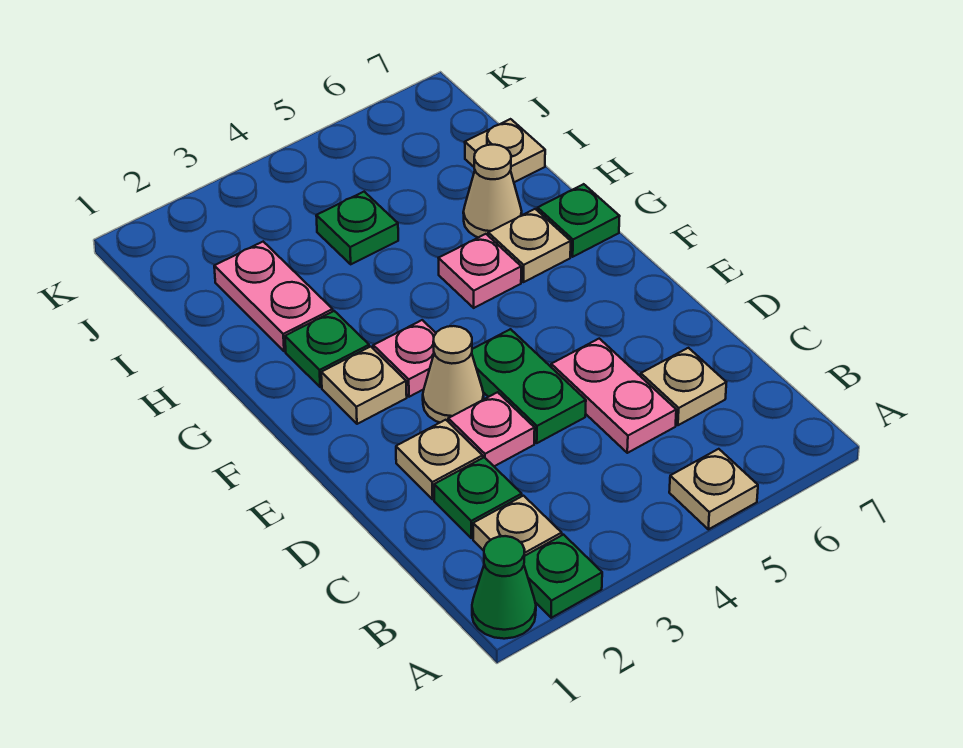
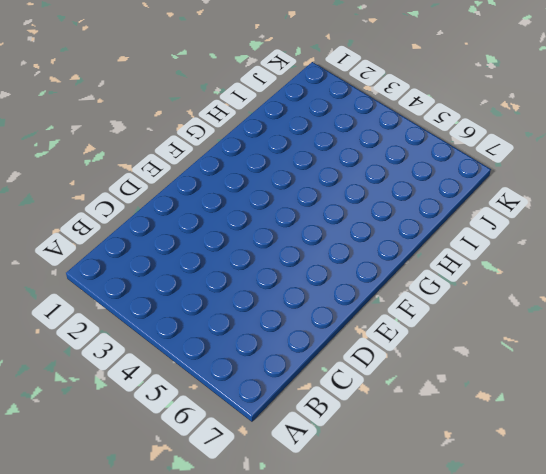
none -> green cone A1 level 1
none -> green plate A2 level 1
none -> tan plate A5 level 1

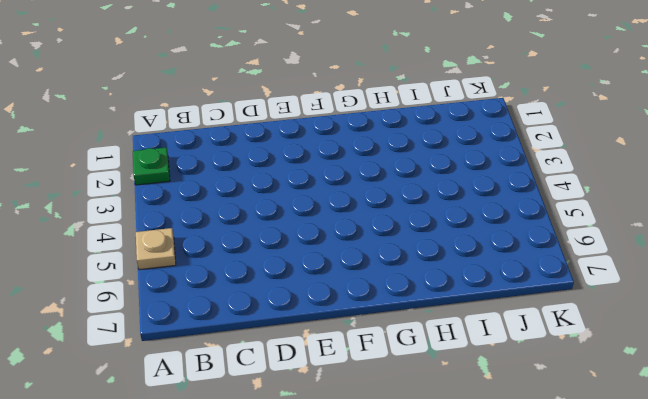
none -> green cone A1 level 1
none -> tan plate B2 level 1
none -> green plate C2 level 1

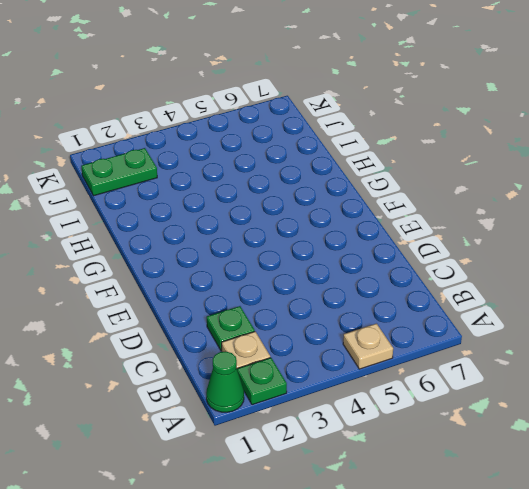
green plate J1:J2 level 1 -> green plate D4:E4 level 1
none -> pink plate C5:D5 level 1
none -> tan plate C6 level 1
none -> tan plate D2 level 1

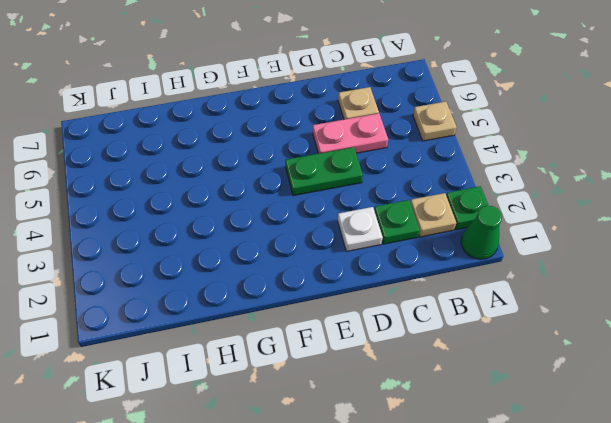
white plate D2 level 1 -> tan plate D2 level 1
none -> pink plate D3 level 1
none -> tan cone E3 level 1
none -> tan plate F2 level 1

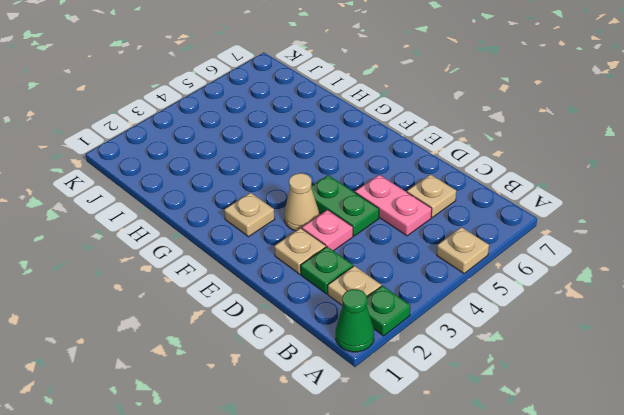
none -> pink plate F3 level 1
none -> green plate G2 level 1
none -> pink plate G5 level 1

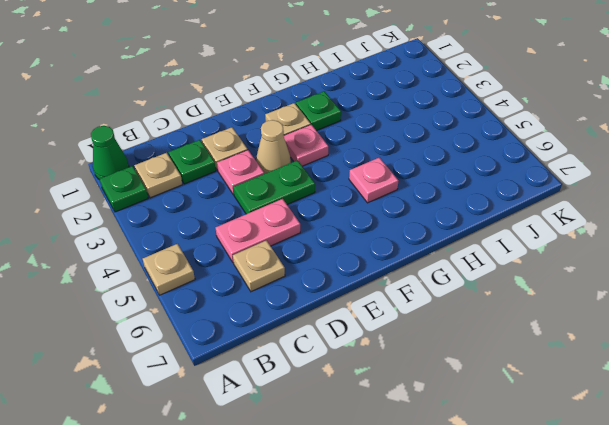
none -> tan plate G6 level 1
none -> green plate G7 level 1
none -> pink plate H2:I2 level 1

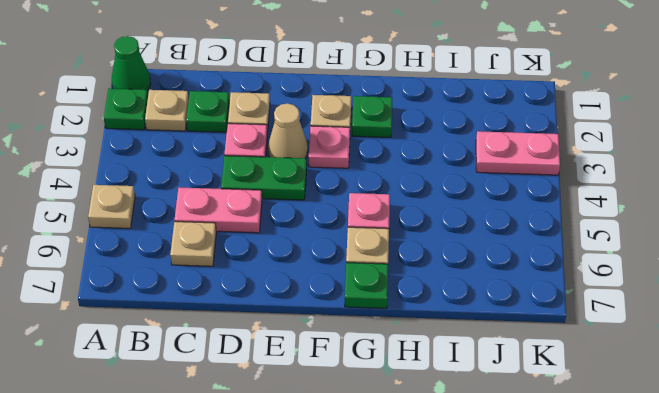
pink plate J3:K3 level 1 -> pink plate H2:I2 level 1
none -> tan cone H6 level 1
none -> green plate I4 level 1
none -> tan plate I7 level 1

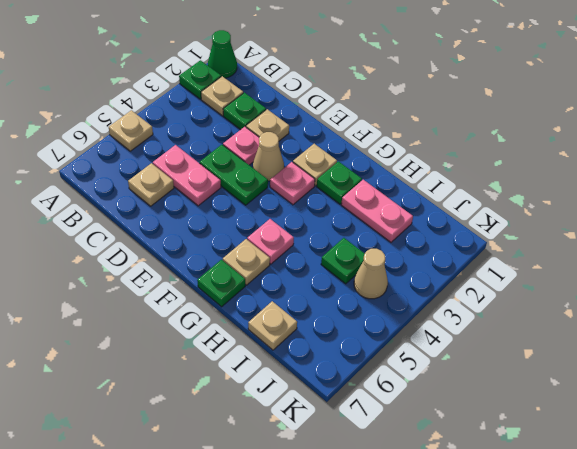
tan cone J4 level 1 -> tan cone H6 level 1

